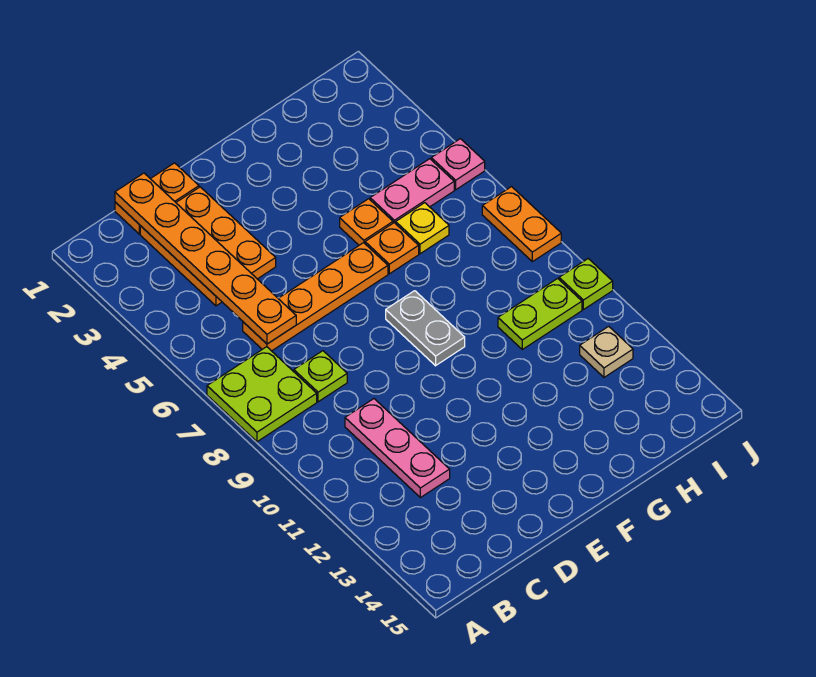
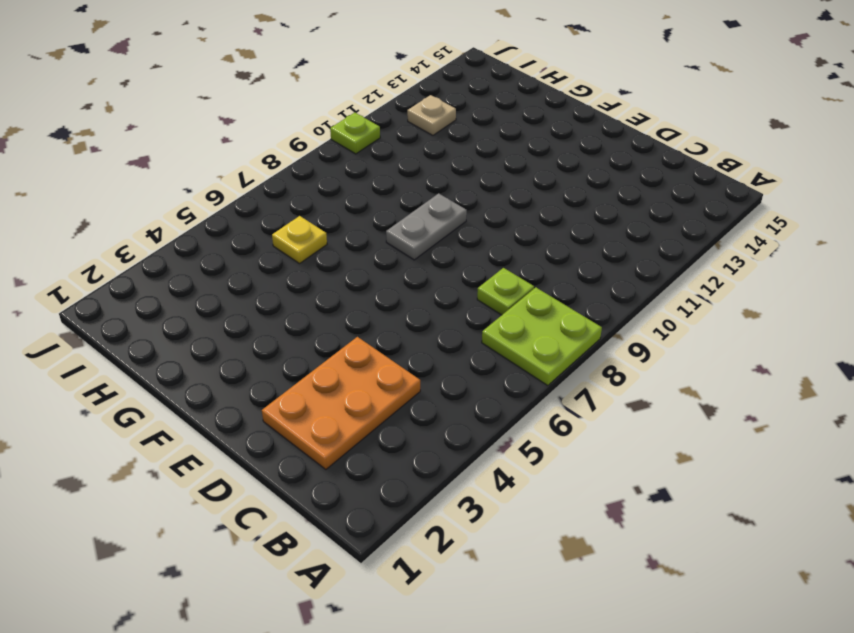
none -> orange plate C1:D1 level 1
none -> orange plate C6:F6 level 1
none -> pink plate C10:C12 level 1

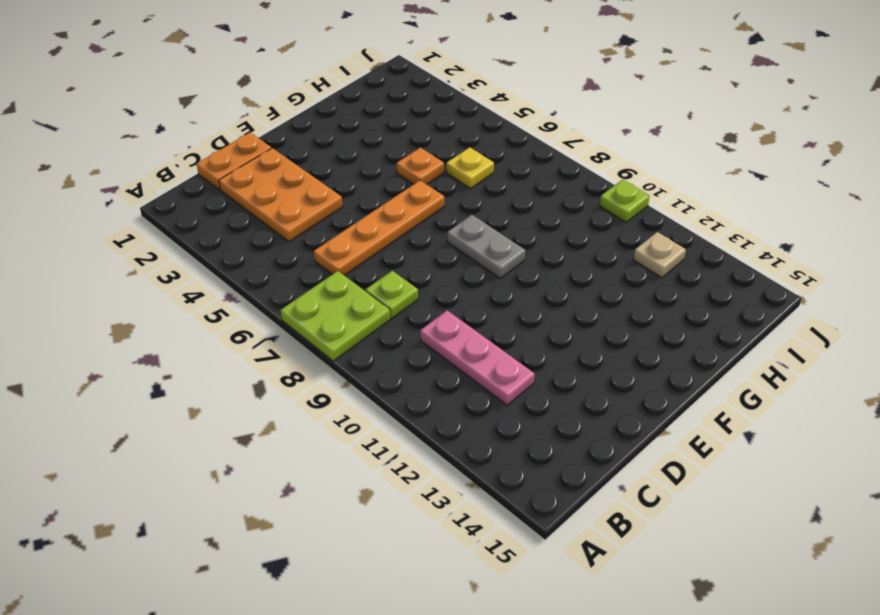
none -> orange plate G6 level 1
none -> pink plate H5:I5 level 1
none -> lime plate H10:I10 level 1

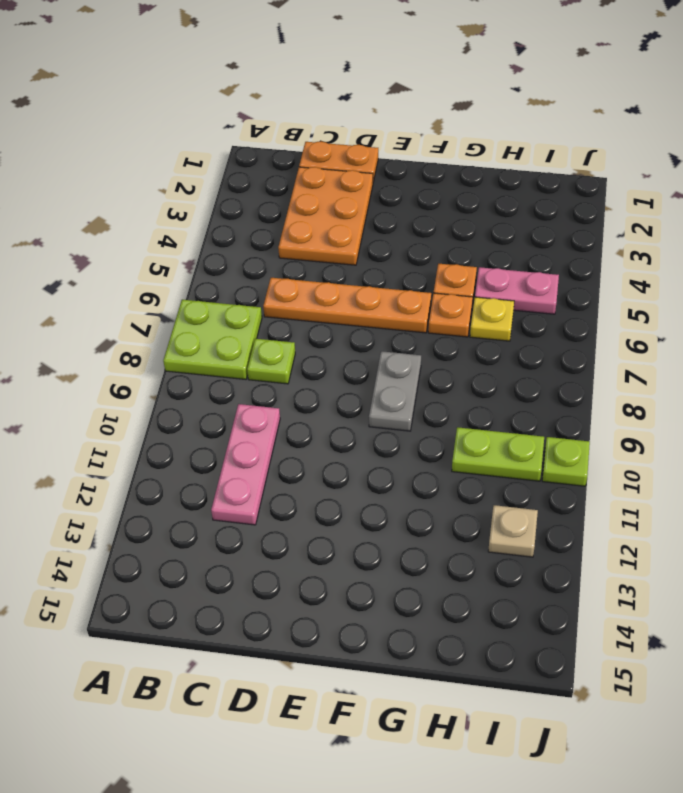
none -> pink plate J5 level 1
none -> orange plate J7:J8 level 1
none -> orange plate C1:C6 level 2

